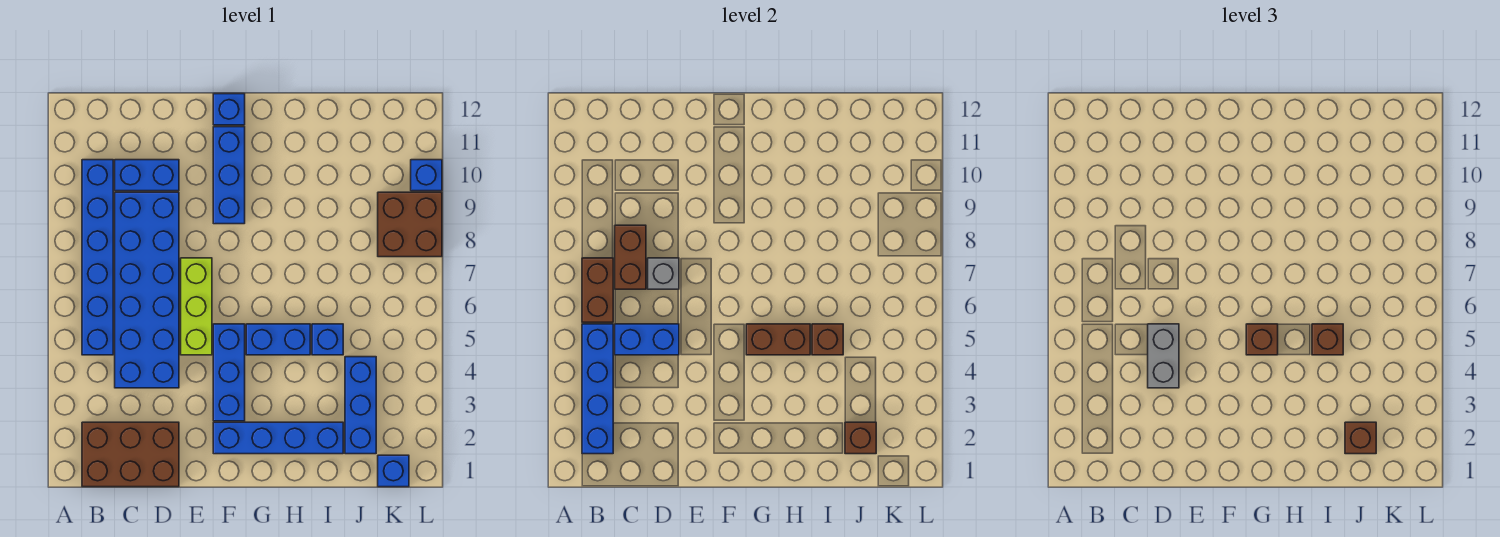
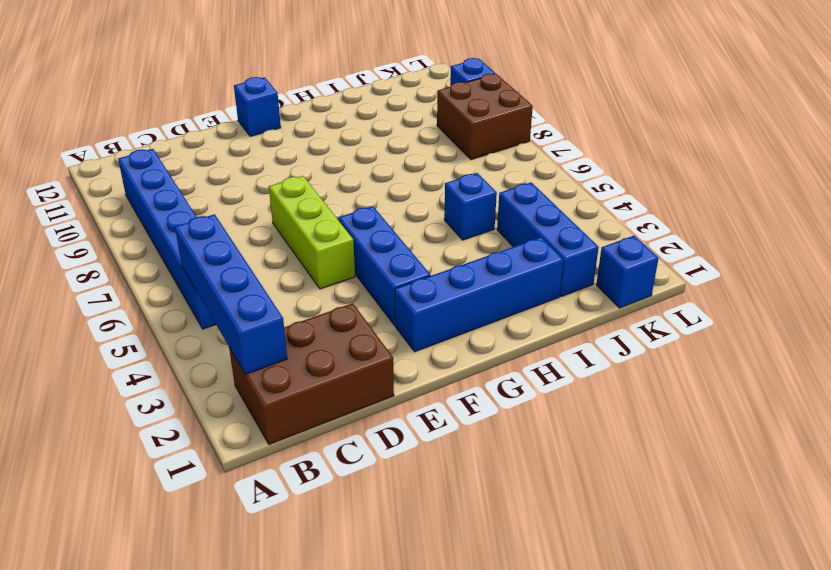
none -> blue brick C4:D9 level 1
none -> blue brick C10:D10 level 1
none -> blue brick F9:F11 level 1

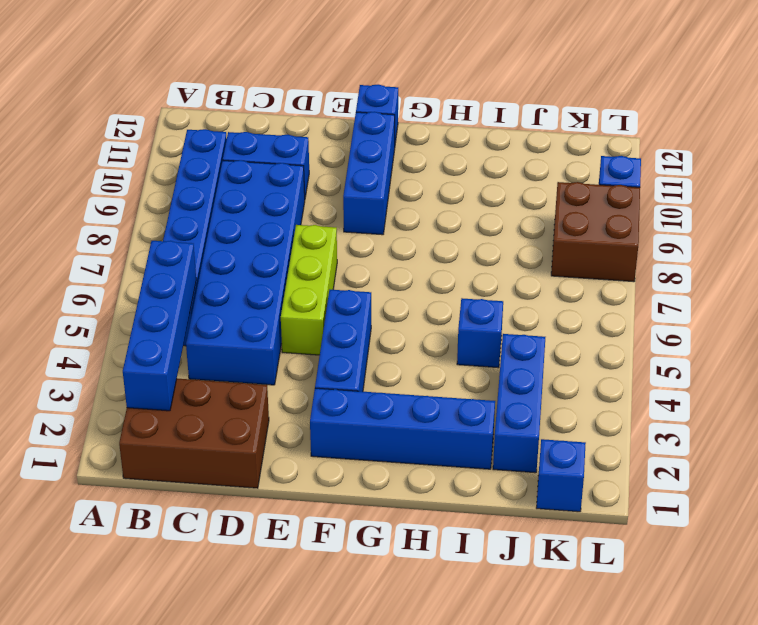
none -> blue brick G5:H5 level 1
none -> brown brick B6:B7 level 2
none -> blue brick C5:D5 level 2

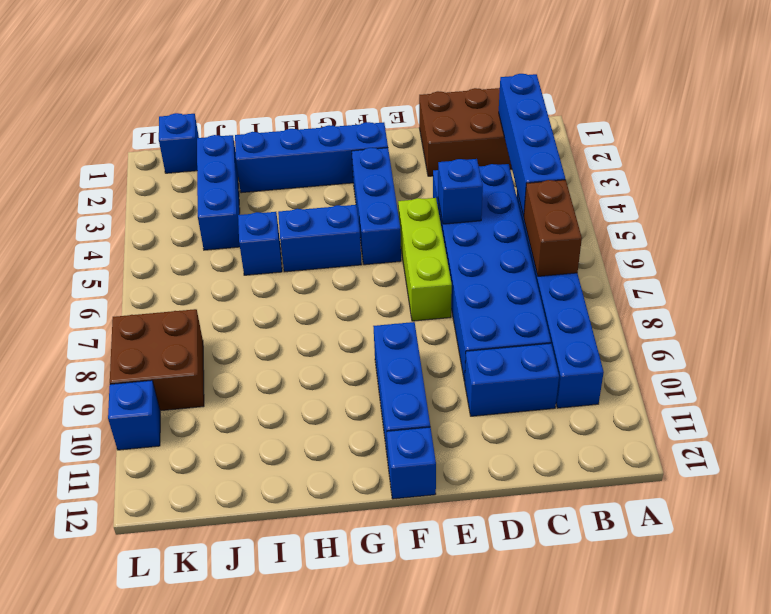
blue brick D5 level 2 -> blue brick C5:D5 level 2
none -> brown brick C7:C8 level 2
none -> grey brick D7 level 2
none -> brown brick G5:H5 level 2

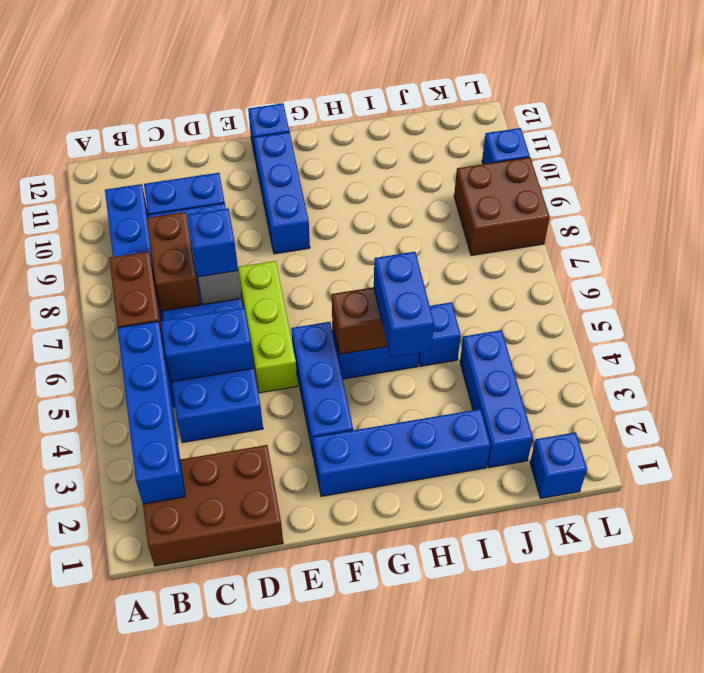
blue brick D7 level 3 -> none
blue brick H4:H5 level 3 -> none
none -> brown brick I5 level 2
none -> brown brick J2 level 2
none -> grey brick D4:D5 level 3

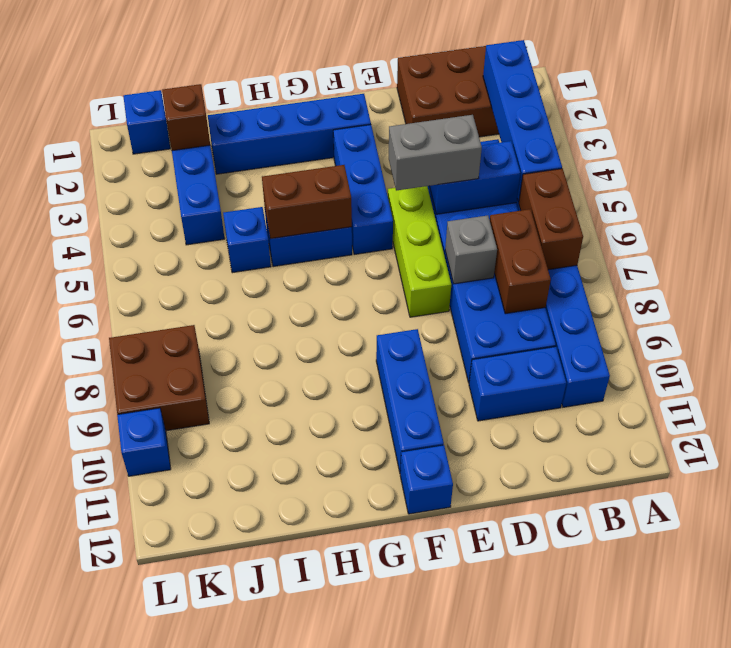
grey brick D5:E5 level 3 -> grey brick D4:D5 level 3
none -> brown brick I5 level 2
none -> brown brick G5 level 3
none -> brown brick I5 level 3

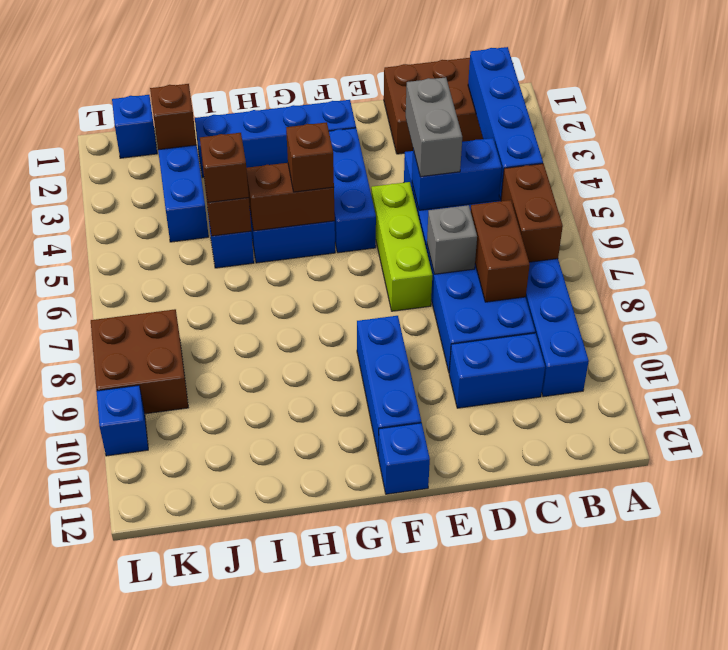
none -> brown brick J2 level 3

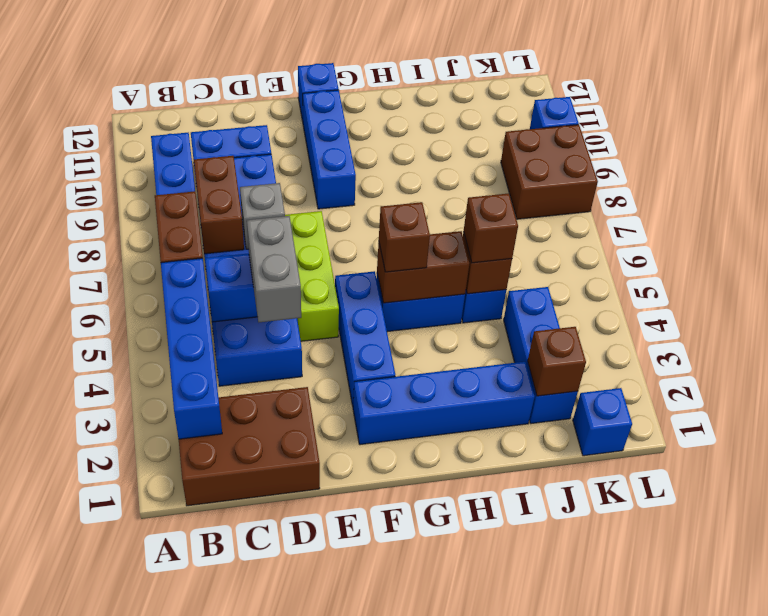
none -> brown brick J2 level 3

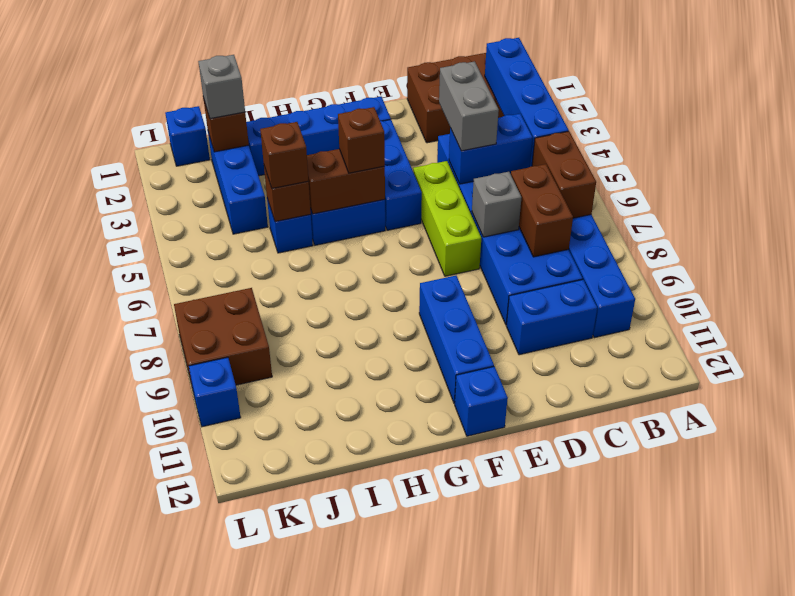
grey brick J2 level 3 -> brown brick J2 level 3

